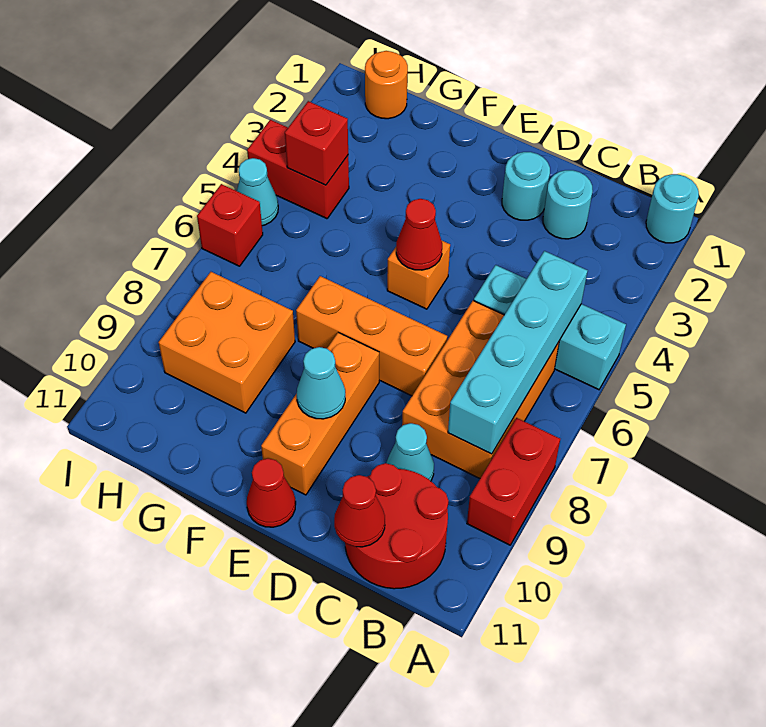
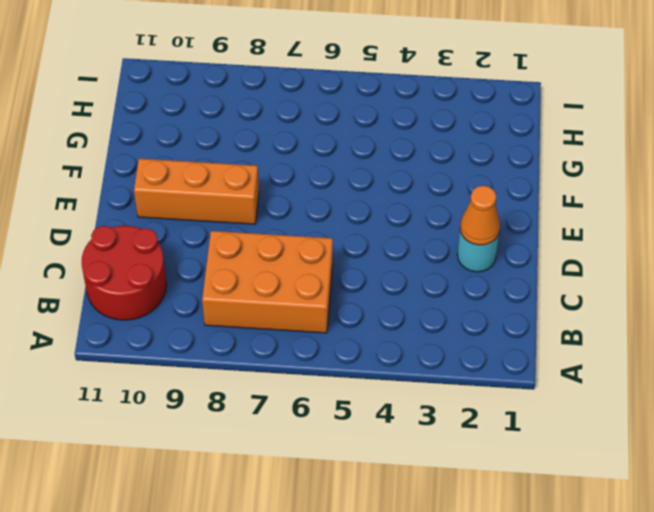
orange cone D2 level 2 -> none
none -> cyan round brick A1 level 1
none -> cyan brick A5:C5 level 1
none -> red brick A8:A9 level 1

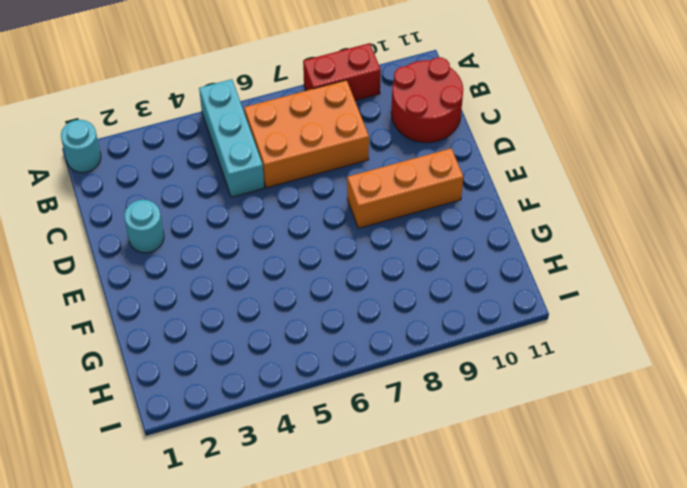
none -> cyan round brick C2 level 1
none -> cyan cone C9 level 1
none -> orange brick D7:F7 level 1

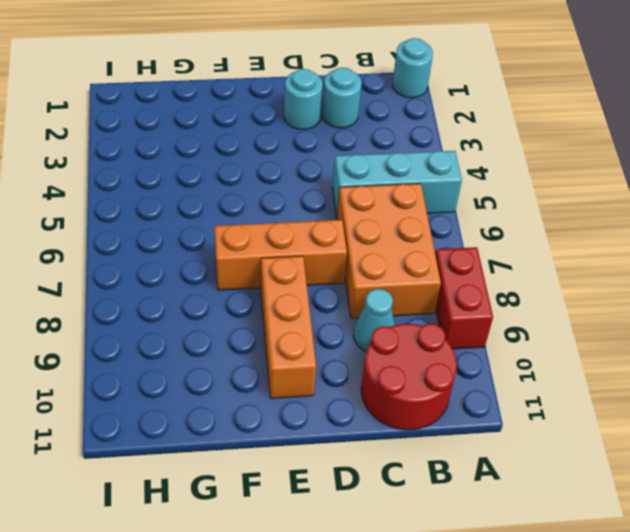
none -> orange brick E5 level 1
none -> red cone E11 level 1
none -> orange brick G8:H9 level 1

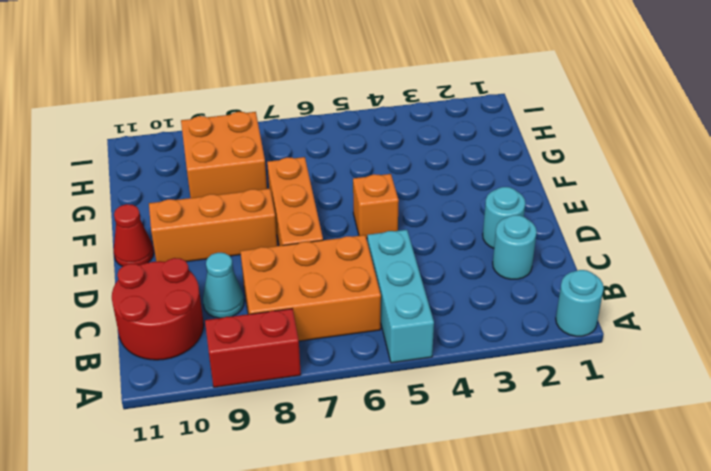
none -> orange round brick H1 level 1
none -> red brick H4:I4 level 1
none -> cyan cone I5 level 1

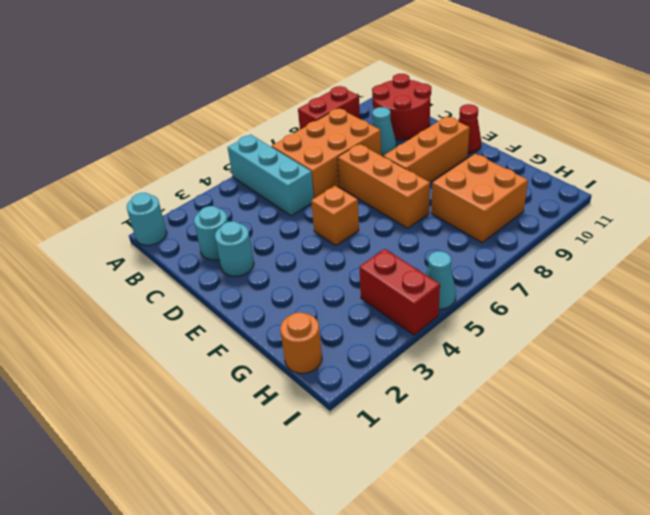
none -> red brick I6 level 1
none -> cyan brick B5:B8 level 2
none -> red cone C11 level 2

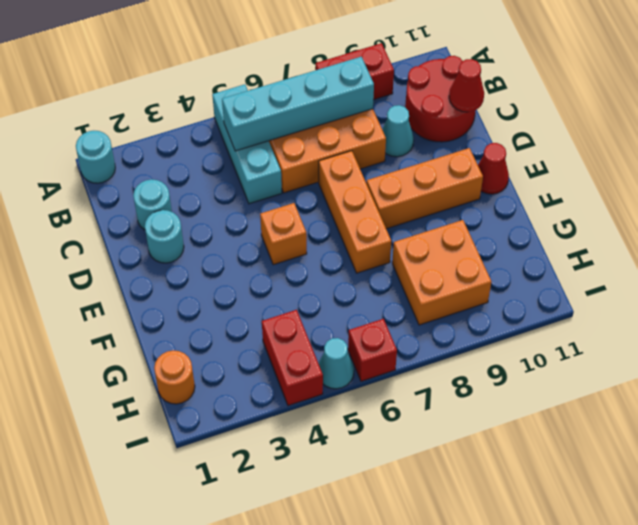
none -> red cone E5 level 2
none -> cyan cone E9 level 2
none -> red brick H4 level 2

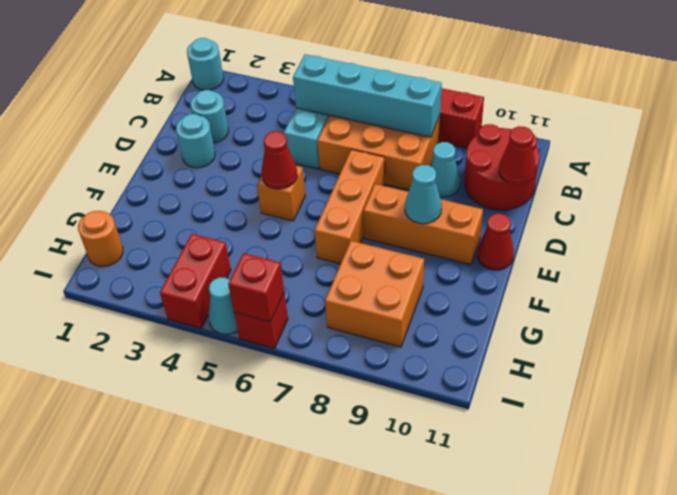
red brick I6 level 2 -> red brick H4 level 2

